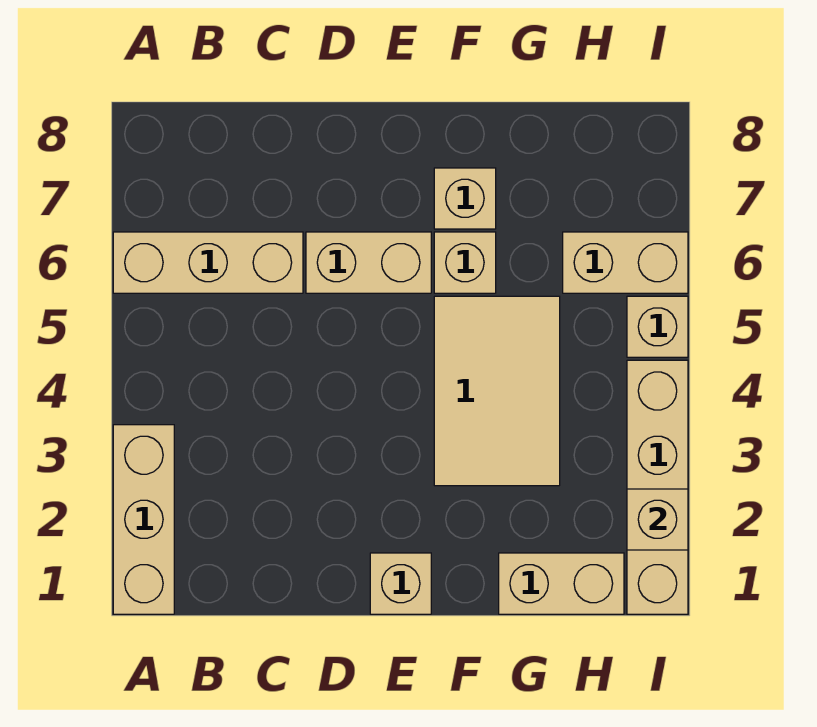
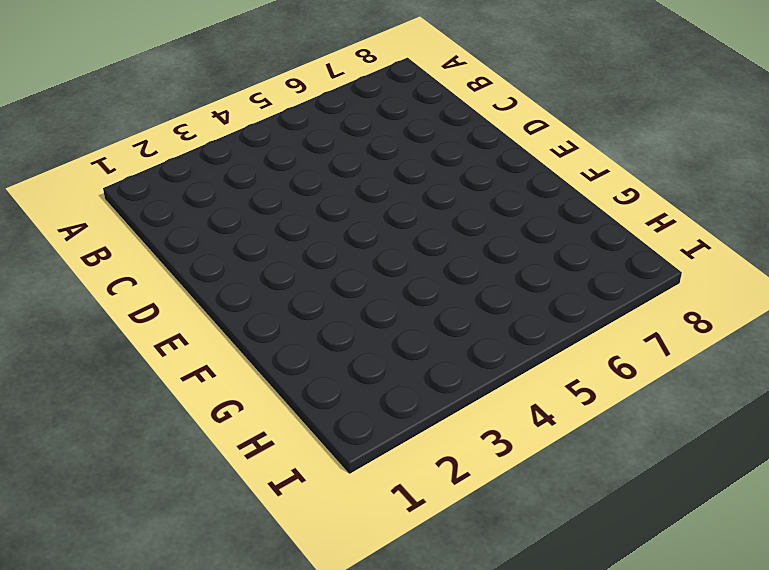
none -> tan brick A1:A3 level 1
none -> tan brick A6:C6 level 1
none -> tan brick D6:E6 level 1

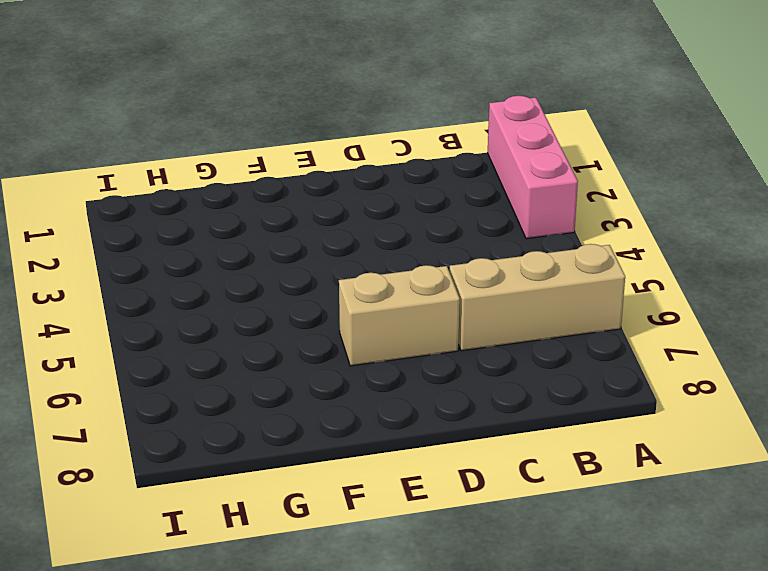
pink brick A1:A3 level 1 -> tan brick A1:A3 level 1
none -> tan brick E1 level 1
none -> tan tile F3:G5 level 1
none -> tan brick F6 level 1

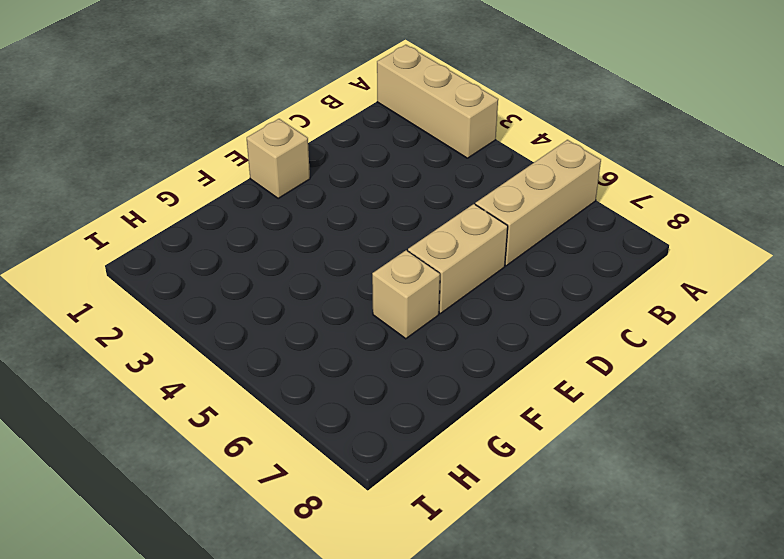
none -> tan tile F3:G5 level 1
none -> tan brick F7 level 1
none -> tan brick G1:H1 level 1

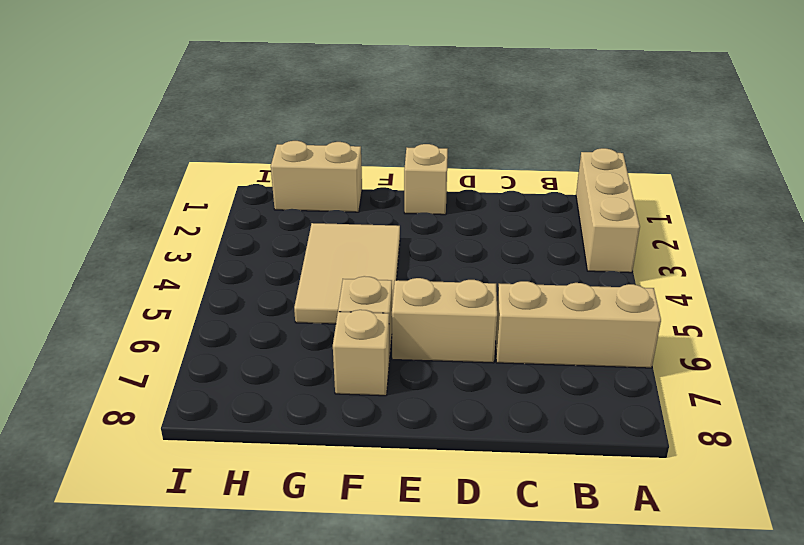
none -> tan brick H6:I6 level 1
none -> tan brick I1:I4 level 1
none -> tan brick I5 level 1

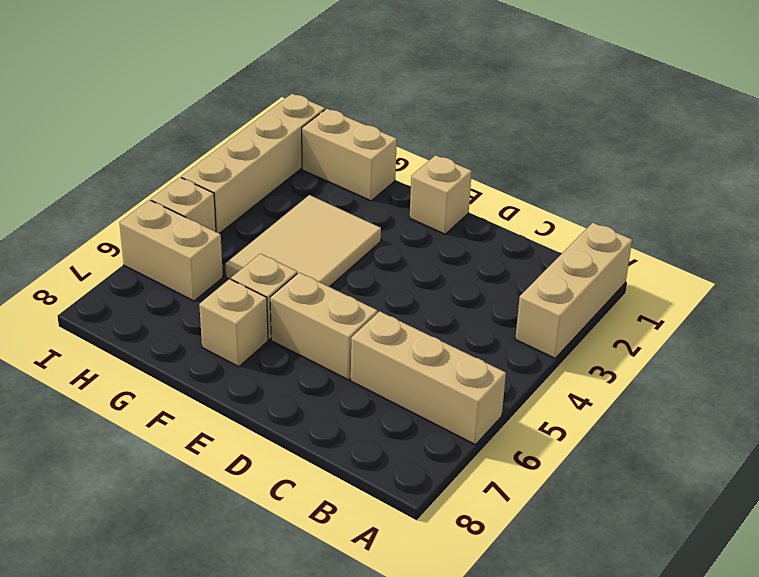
none -> tan brick I2 level 2

